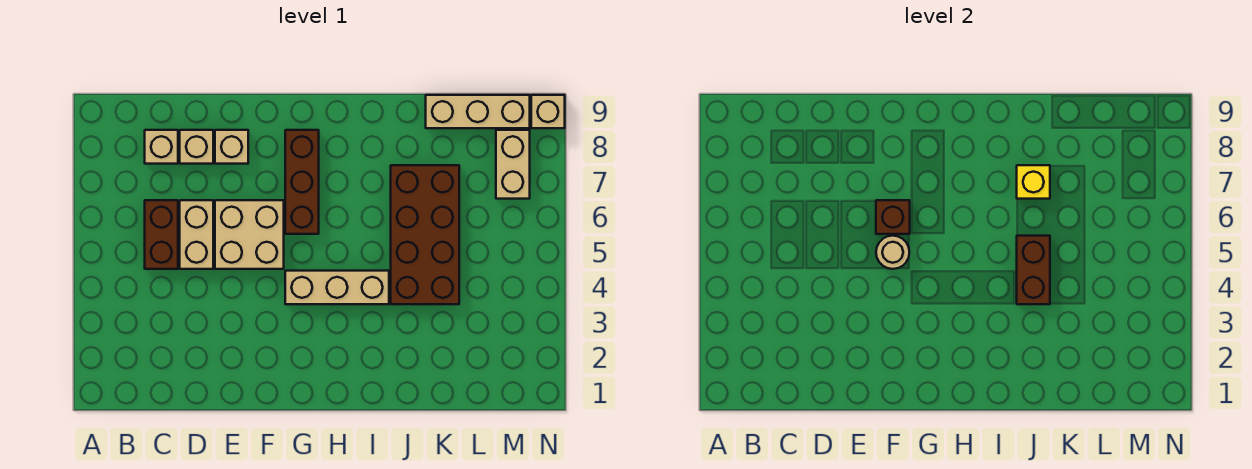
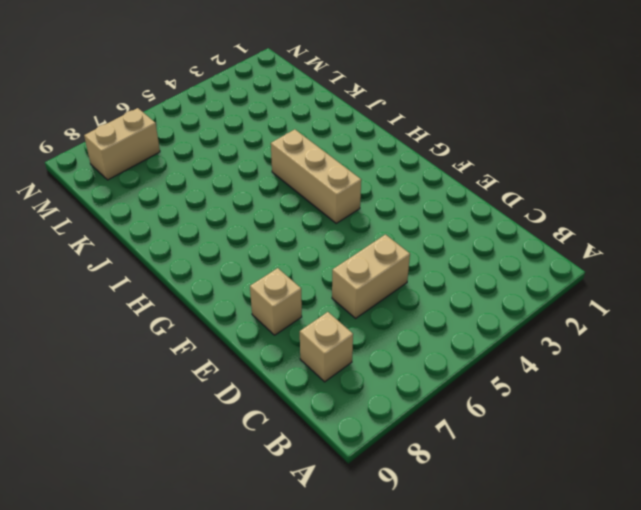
none -> brown brick C5:C6 level 1
none -> tan brick D8 level 1
none -> tan brick E5:F6 level 1

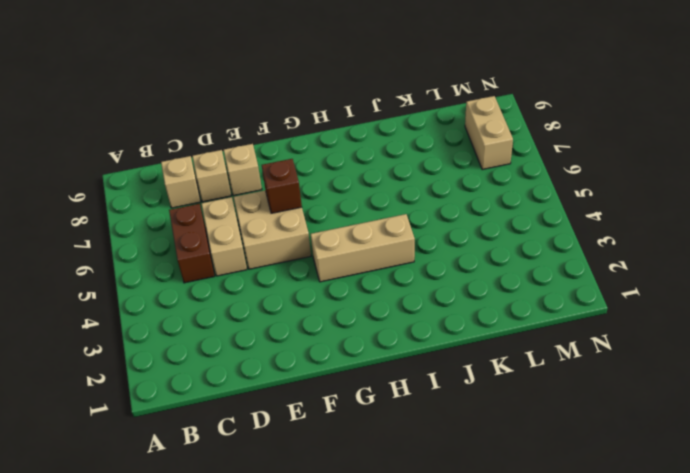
none -> brown brick G6:G8 level 1
none -> brown brick J4:K7 level 1
none -> tan brick K9:M9 level 1

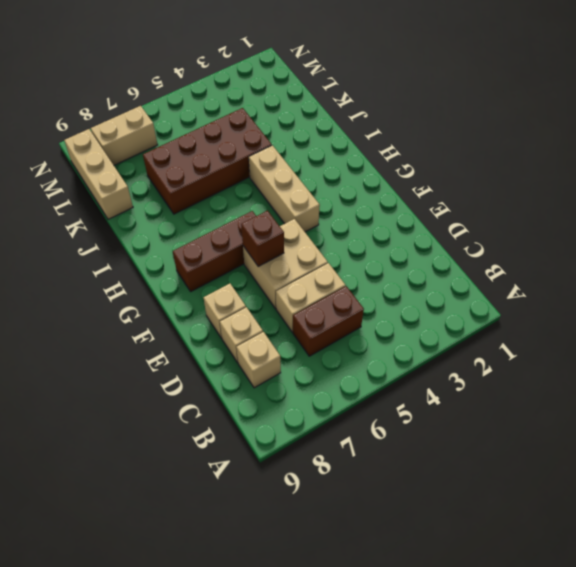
none -> tan brick N9 level 1
none -> tan round brick F5 level 2
none -> brown brick J4:J5 level 2

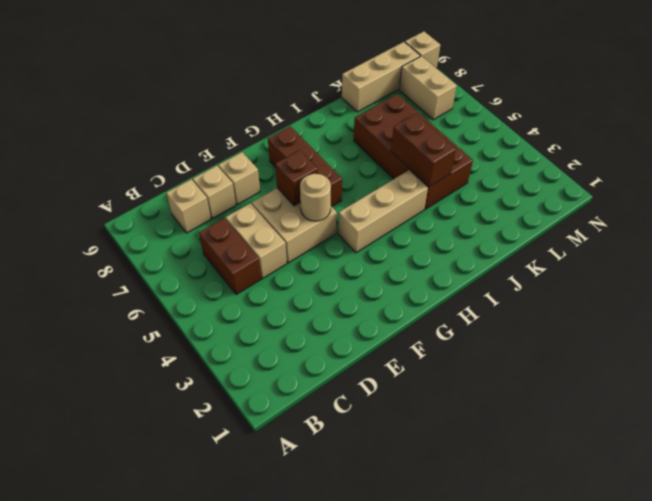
none -> yellow brick J7 level 2

